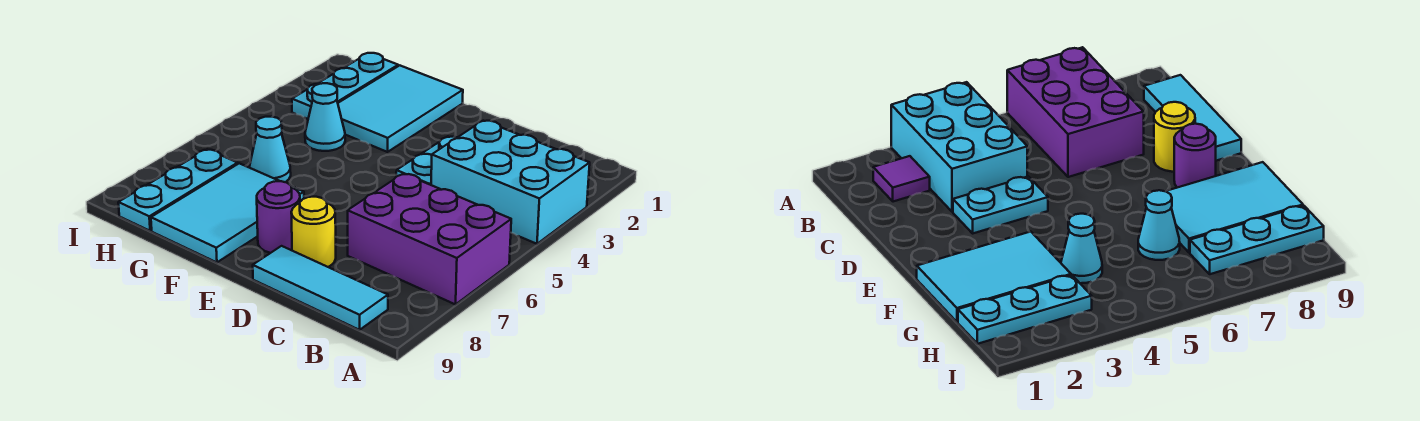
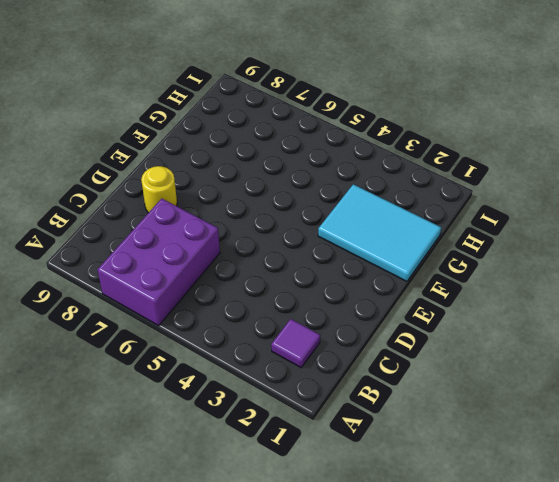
none -> cyan brick A3:C4 level 1
none -> cyan tile B9:D9 level 1
none -> cyan plate D3:D4 level 1

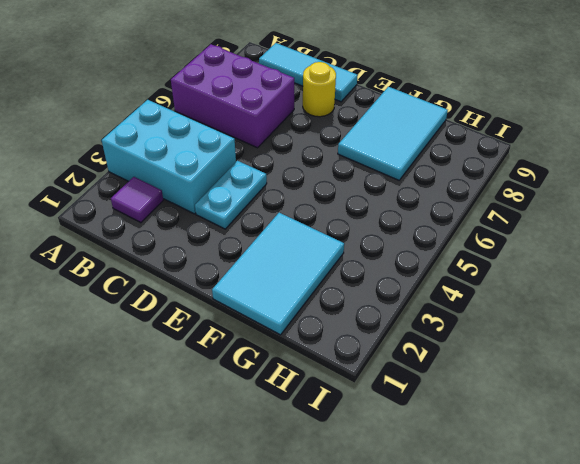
none -> purple round brick E8 level 1
none -> cyan cone G4 level 1
none -> cyan cone G6 level 1

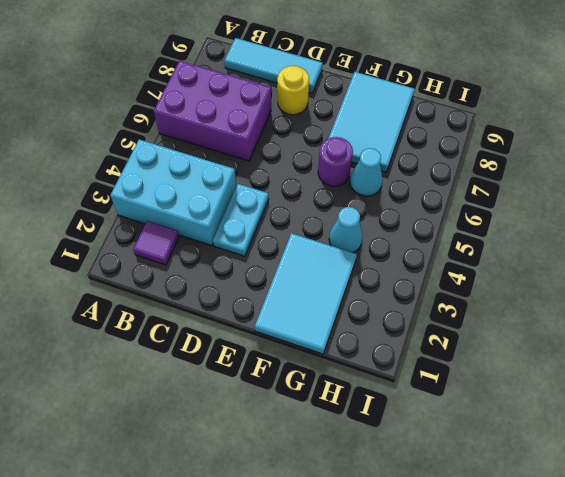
purple round brick F6 level 1 -> purple round brick E8 level 1
none -> cyan plate H1:H3 level 1
none -> cyan plate H7:H9 level 1

